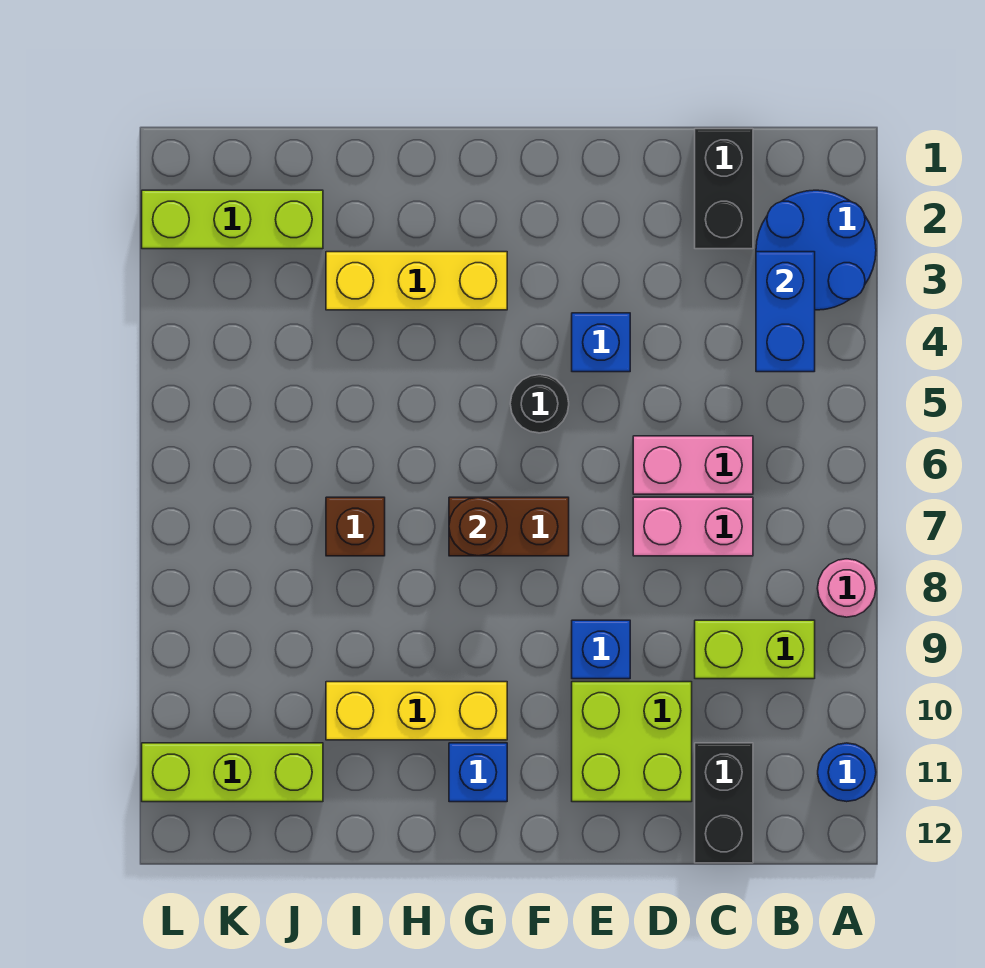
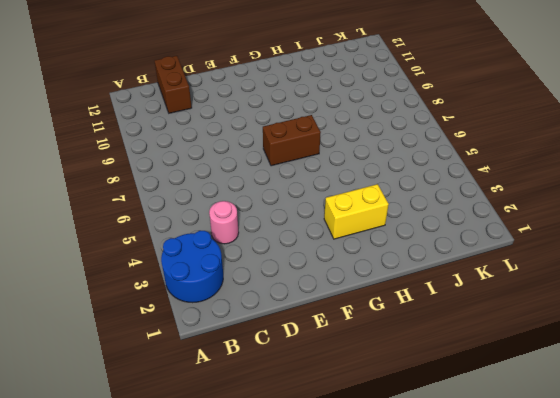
pink round brick C4 level 1 -> pink round brick A8 level 1
brown brick C11:C12 level 1 -> black brick C11:C12 level 1
yellow brick G3:H3 level 1 -> yellow brick G3:I3 level 1
none -> blue round brick A11 level 1
none -> lime brick B9:C9 level 1
none -> black brick C1:C2 level 1

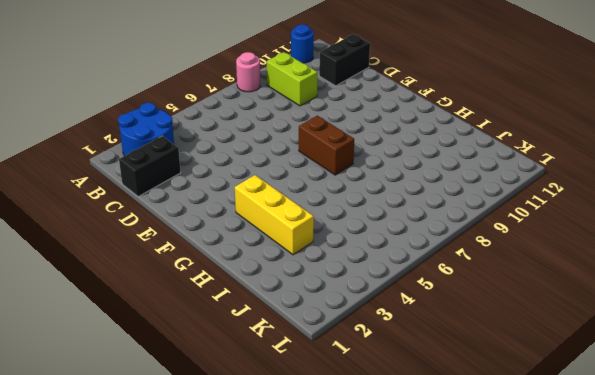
none -> pink brick C6:D6 level 1
none -> pink brick C7:D7 level 1
none -> lime brick D10:E11 level 1

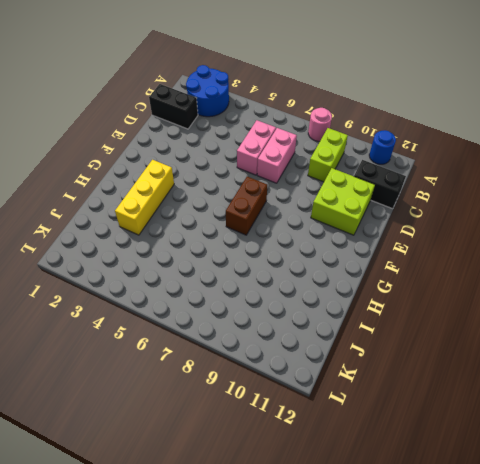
none -> blue brick E4 level 1
none -> blue brick E9 level 1
none -> black round brick F5 level 1

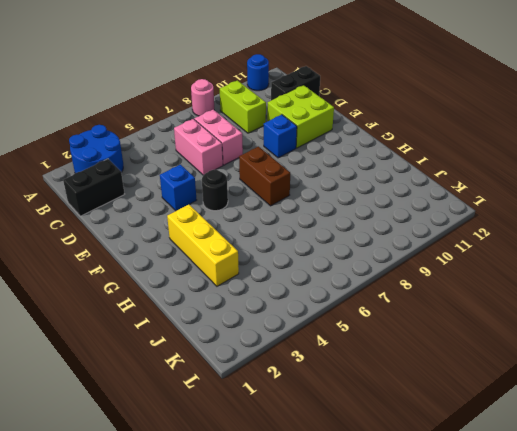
none -> yellow brick G10:I10 level 1
none -> blue brick G11 level 1
none -> brown brick I7 level 1

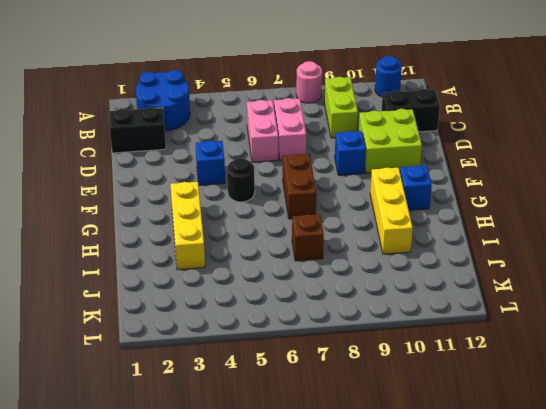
none -> lime brick J2:L2 level 1
none -> lime brick J11:L11 level 1
none -> blue brick B3:B4 level 2

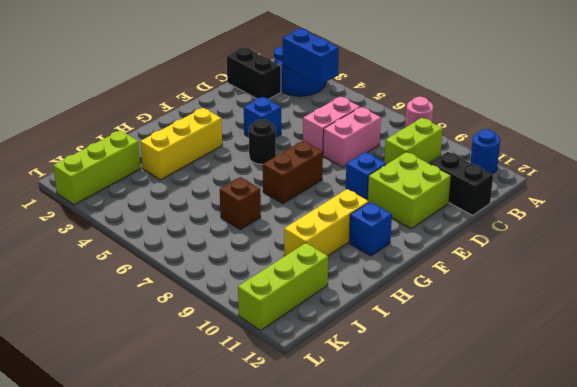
none -> brown round brick G7 level 2

